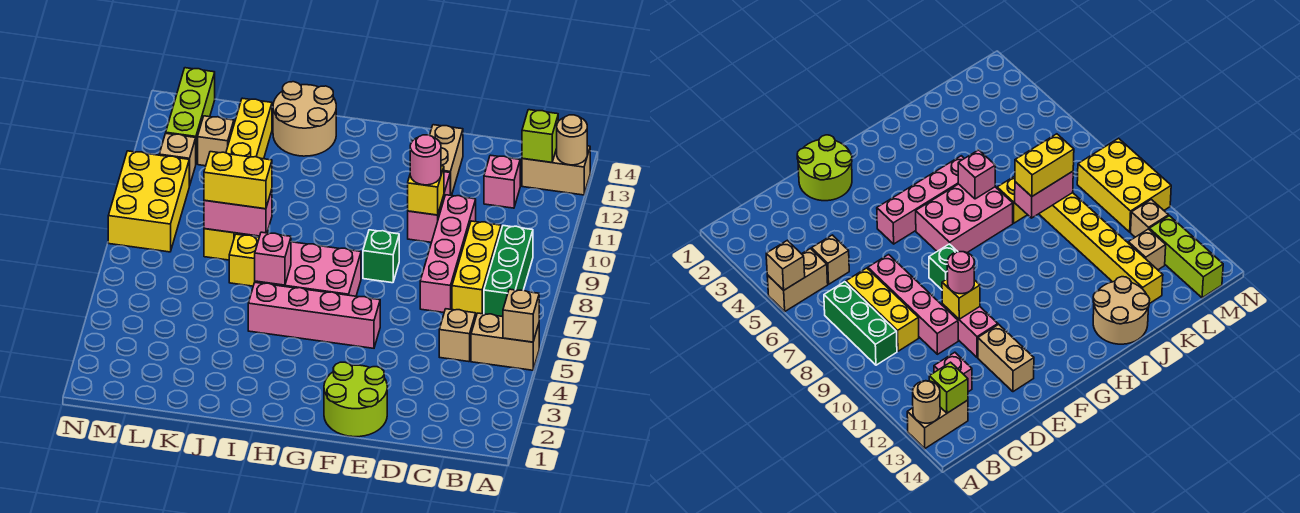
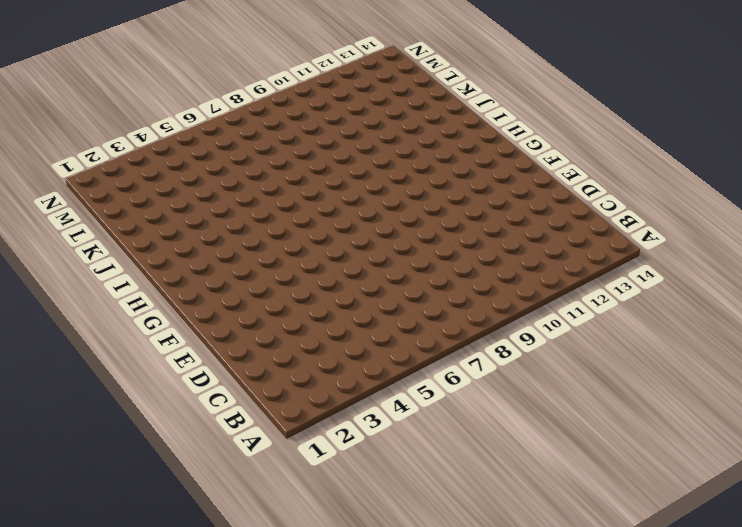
none -> tan brick A5:B5 level 1
none -> tan brick A13:B13 level 1
none -> green brick B7:B9 level 1

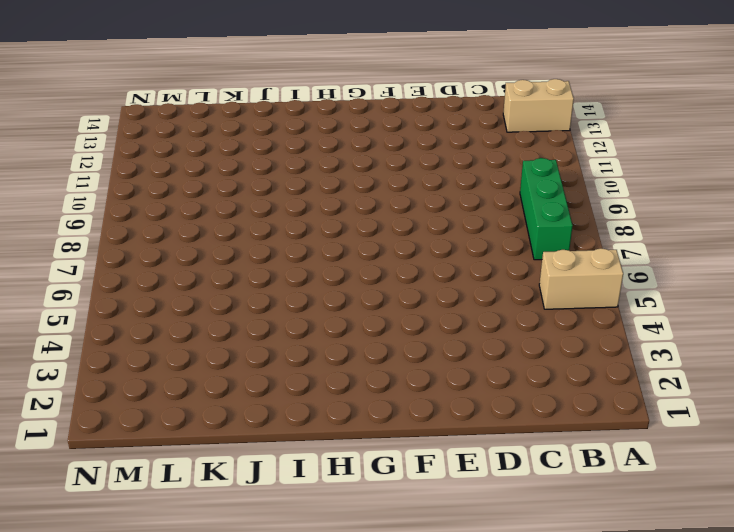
none -> tan brick C5 level 1
none -> yellow brick C7:C9 level 1
none -> pink brick C12 level 1

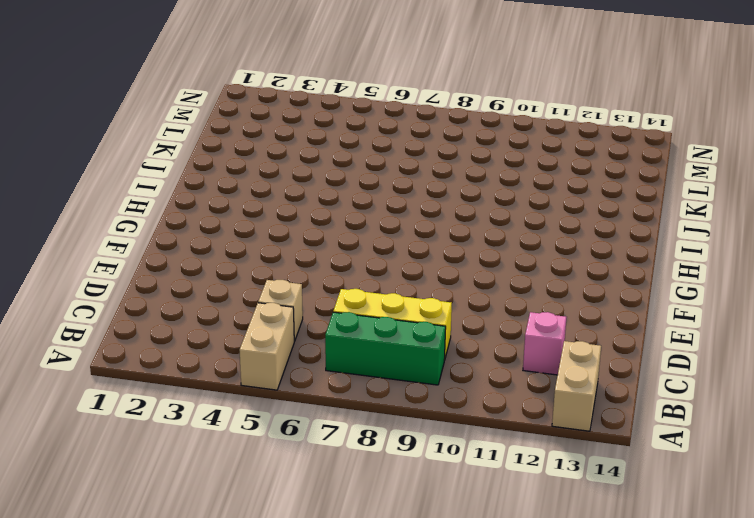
none -> pink brick D7:D10 level 1
none -> lime round brick E1:F2 level 1
none -> pink brick E10:E11 level 1

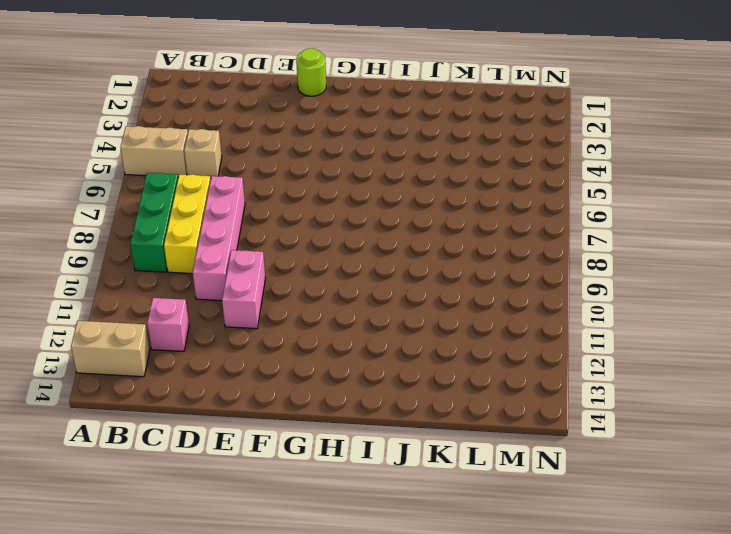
lime round brick F1 level 1 -> lime round brick E1:F2 level 1
none -> tan brick E12:E13 level 1
none -> pink brick F5:I5 level 1
none -> green brick F8 level 1

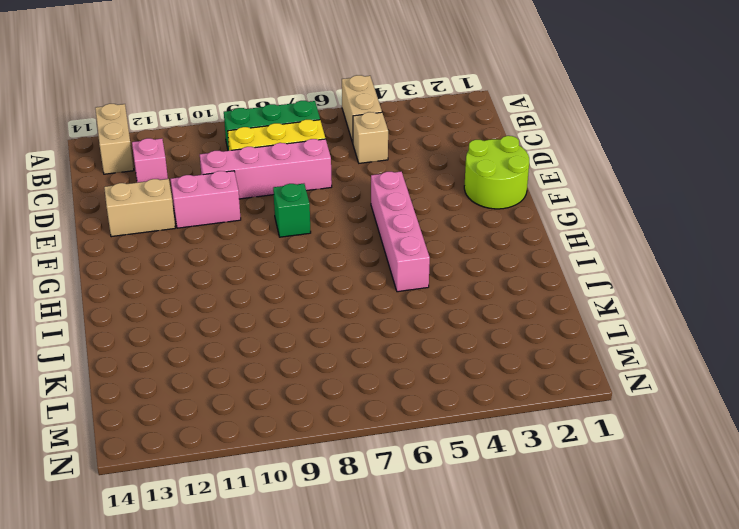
none -> pink brick G6:I7 level 1
none -> tan round brick I13:J14 level 1
none -> yellow brick J7 level 1

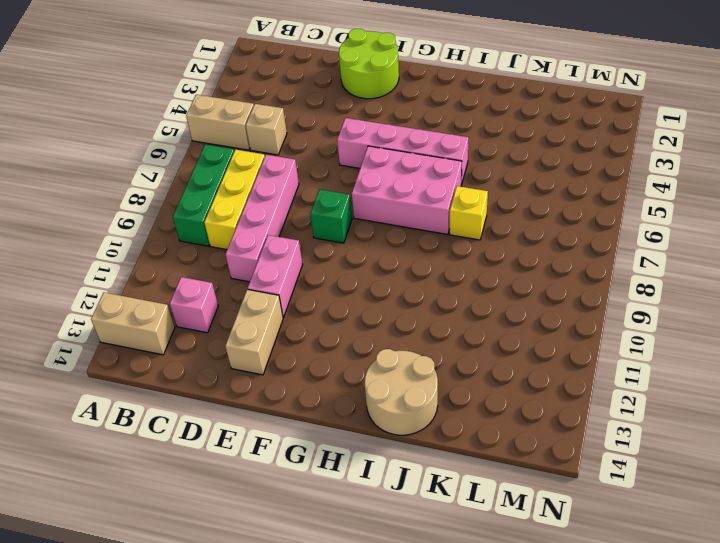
none -> yellow brick K8:K13 level 1
none -> tan brick L12 level 1
none -> yellow brick M8:N10 level 1

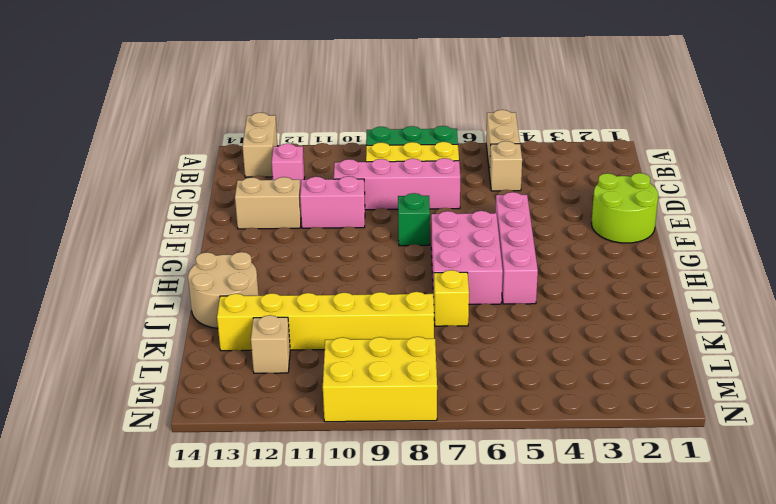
none -> tan brick M11 level 1
none -> lime brick M12:M14 level 1
none -> tan brick A5 level 2

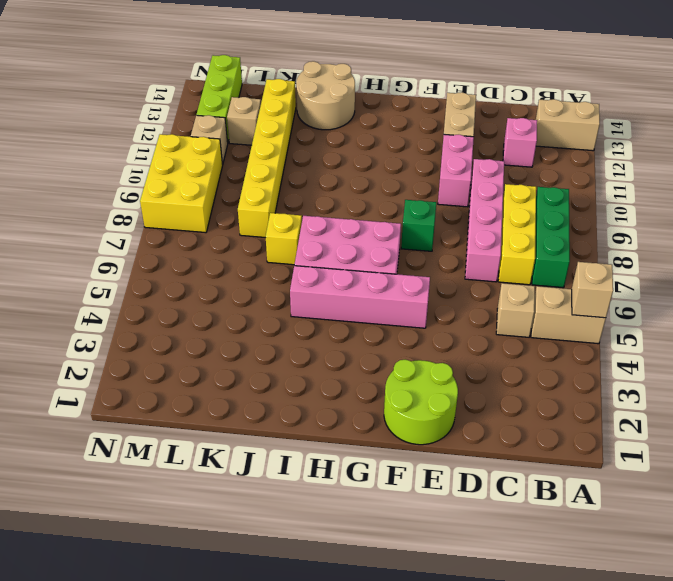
none -> tan round brick A13 level 2
none -> lime brick B13 level 2
none -> yellow brick E10 level 2

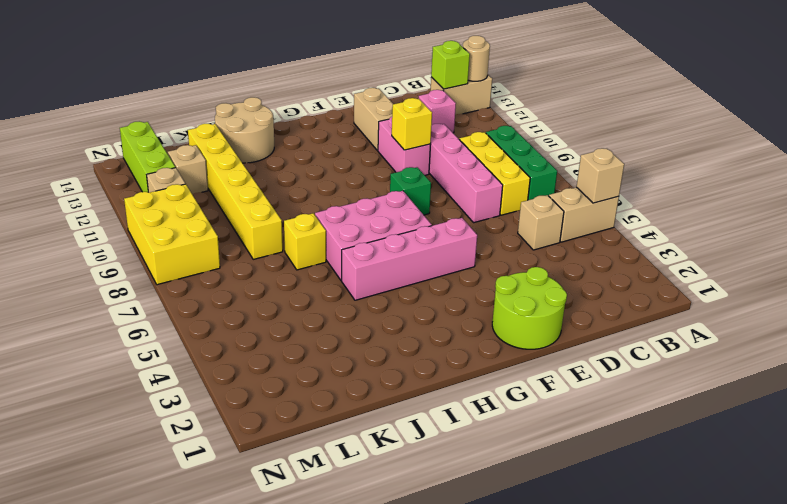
none -> pink brick I6 level 2
none -> pink brick J8:K8 level 2
none -> pink round brick E10 level 3

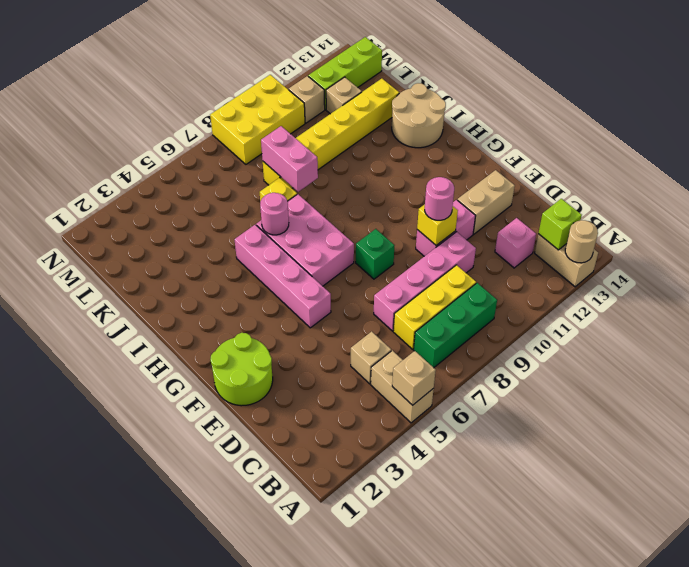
pink round brick I6 level 2 -> pink brick I6 level 2
none -> yellow brick J8:K8 level 3

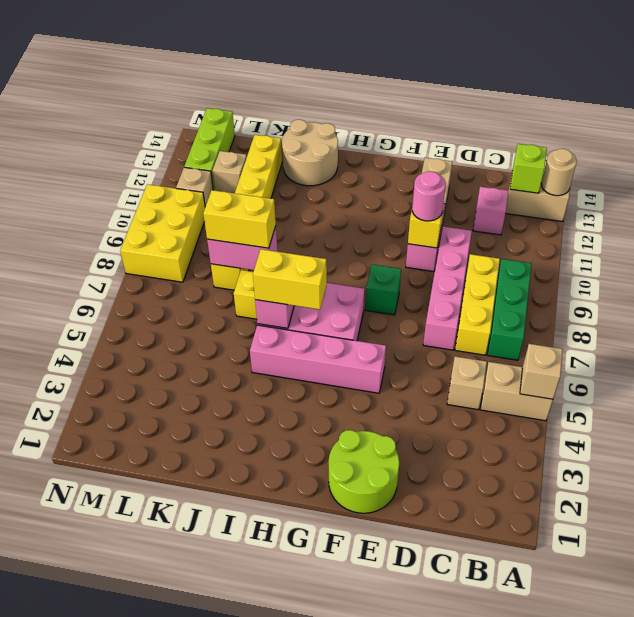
yellow brick H6:I6 level 3 -> none

